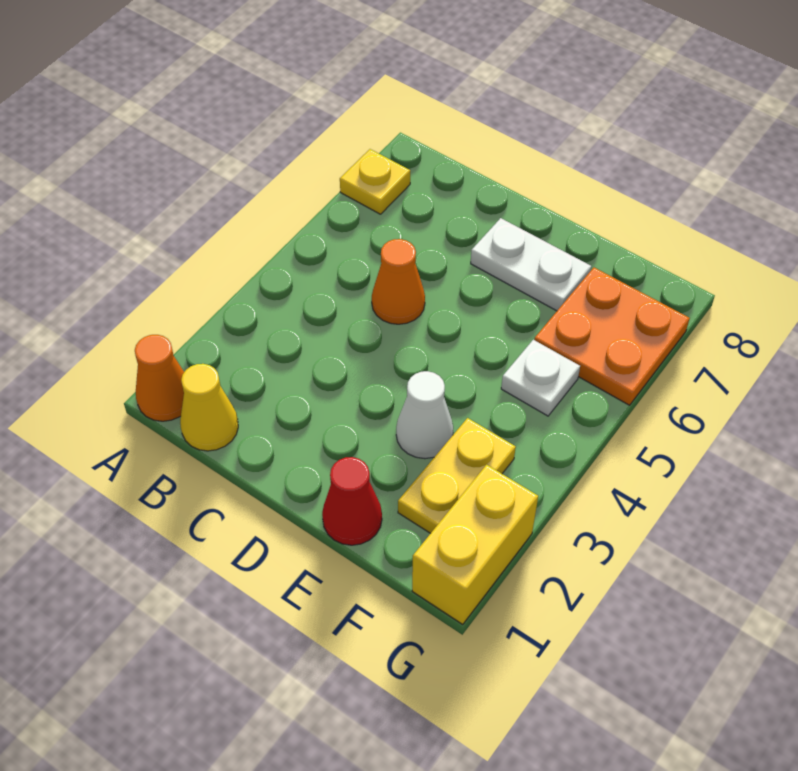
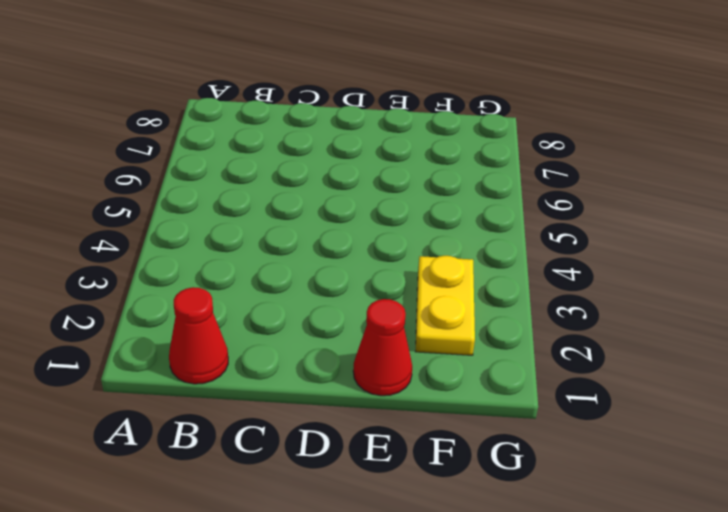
red cone B1 level 1 -> yellow cone B1 level 1
none -> orange cone A1 level 1
none -> yellow plate A7 level 1

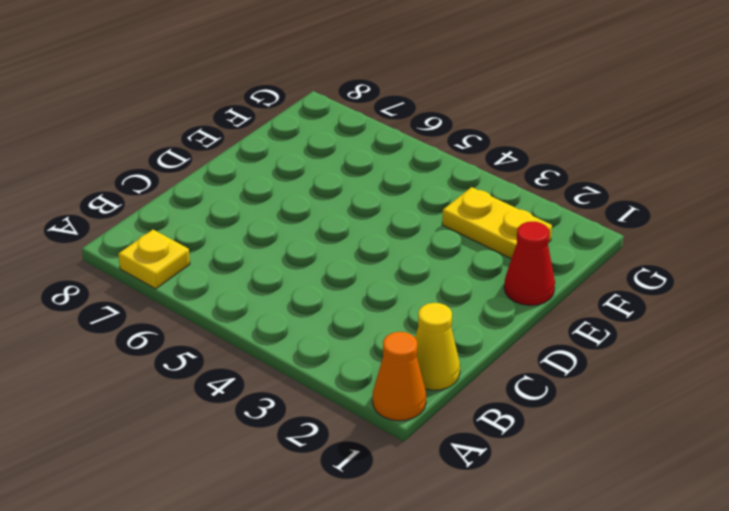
none -> orange cone C5 level 1
none -> white plate D7:E7 level 1

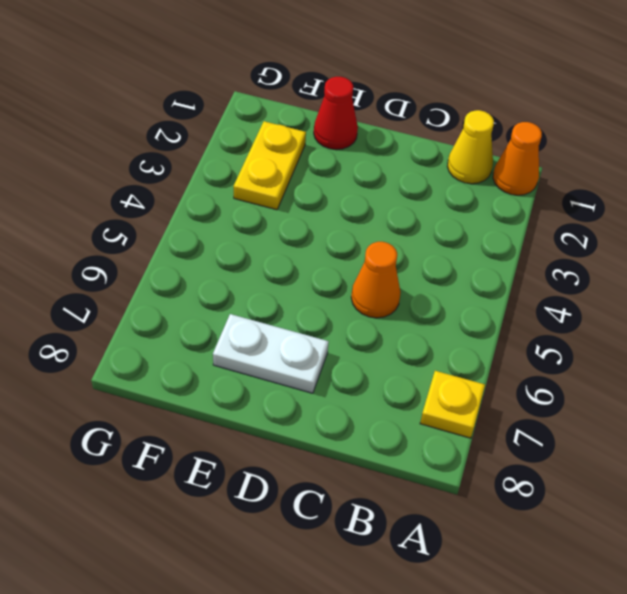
none -> white cone E3 level 1
none -> white plate F5 level 1

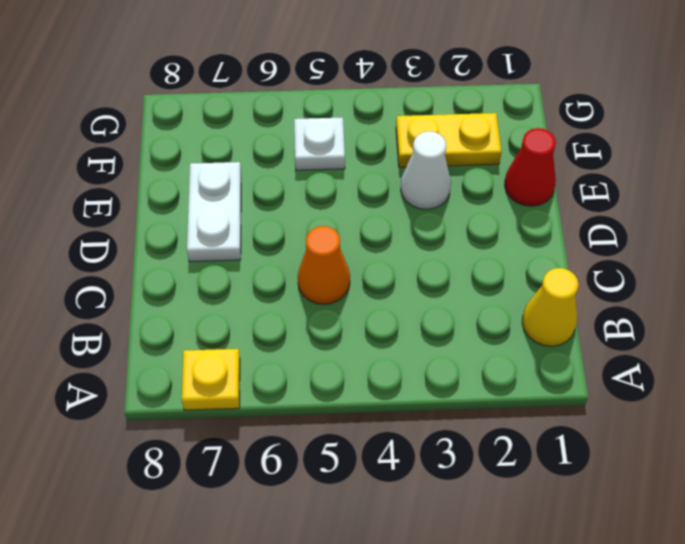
none -> orange cone A1 level 1
none -> orange plate F6:G7 level 1

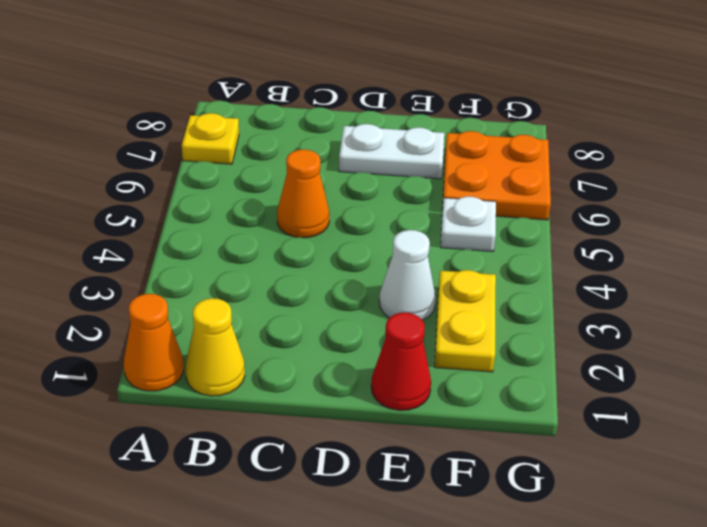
none -> yellow brick G1:G2 level 1

